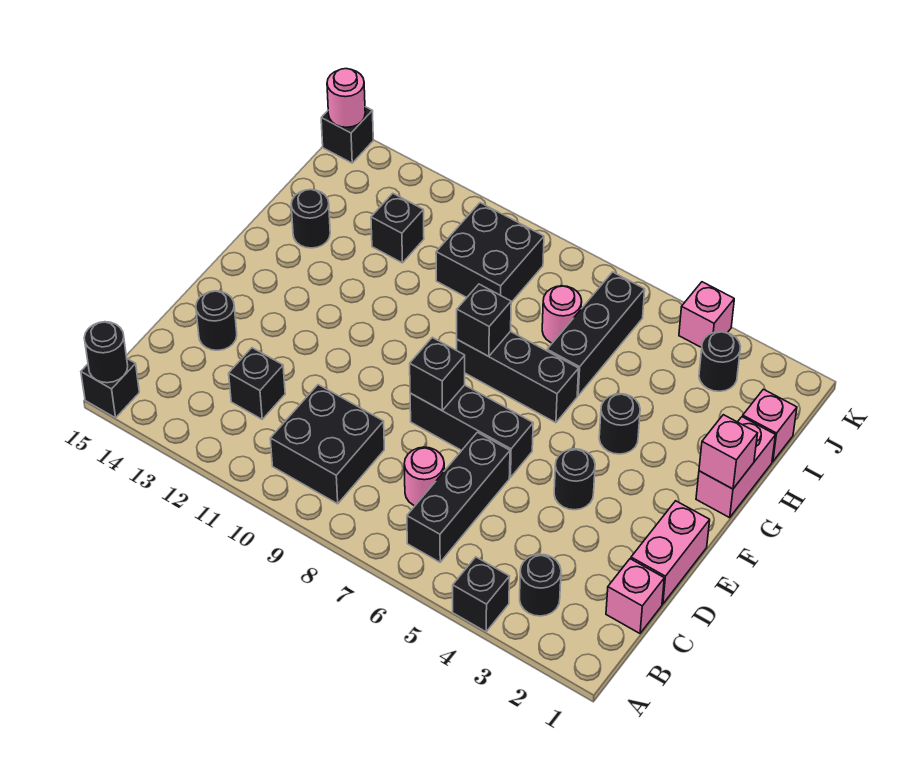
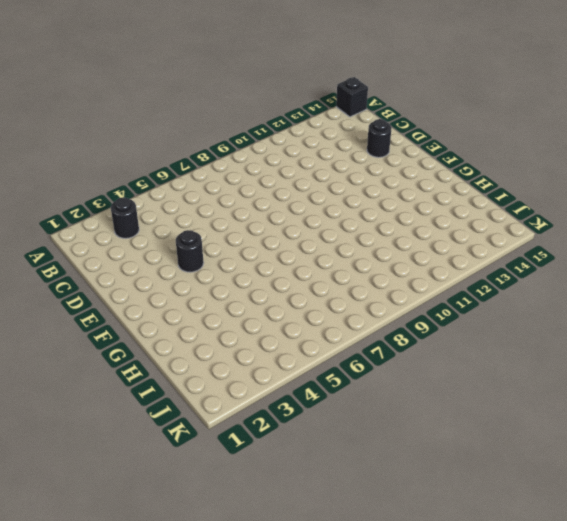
none -> black brick A4 level 1
none -> black brick B6:D6 level 1
none -> black brick B9:C10 level 1

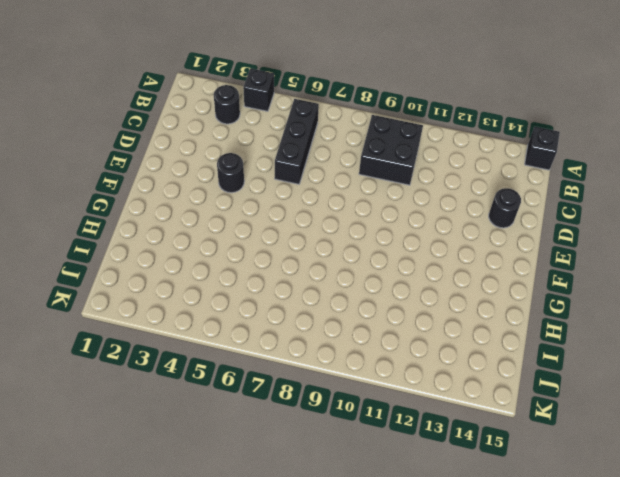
none -> pink brick C1 level 1
none -> pink round brick C7 level 1
none -> black brick C12 level 1

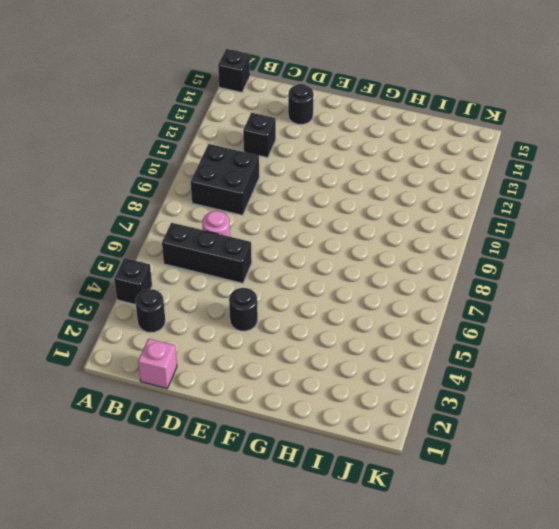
none -> pink brick D1:E1 level 1
none -> black brick E6:E8 level 1
none -> pink brick G1:H1 level 1

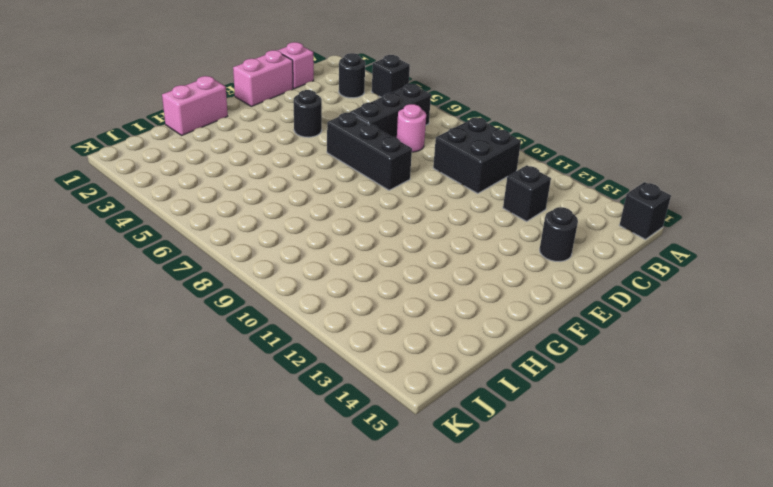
none -> black round brick G4 level 1
none -> black brick G6:G8 level 1
none -> black brick H6:J6 level 1

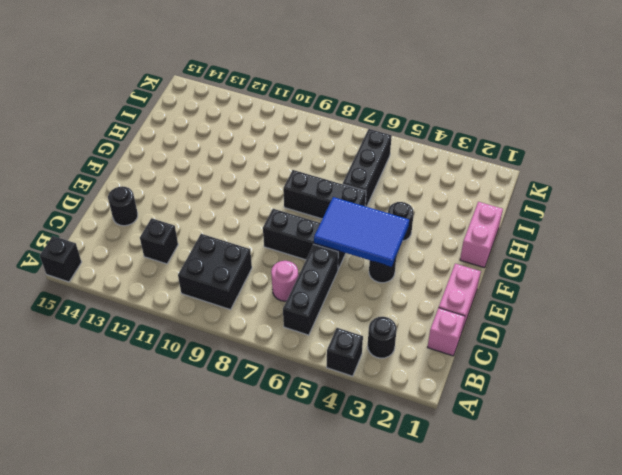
blue tile E4:F6 level 2 -> none
none -> black round brick H14 level 1
none -> pink brick I1 level 1
none -> pink round brick I7 level 1

